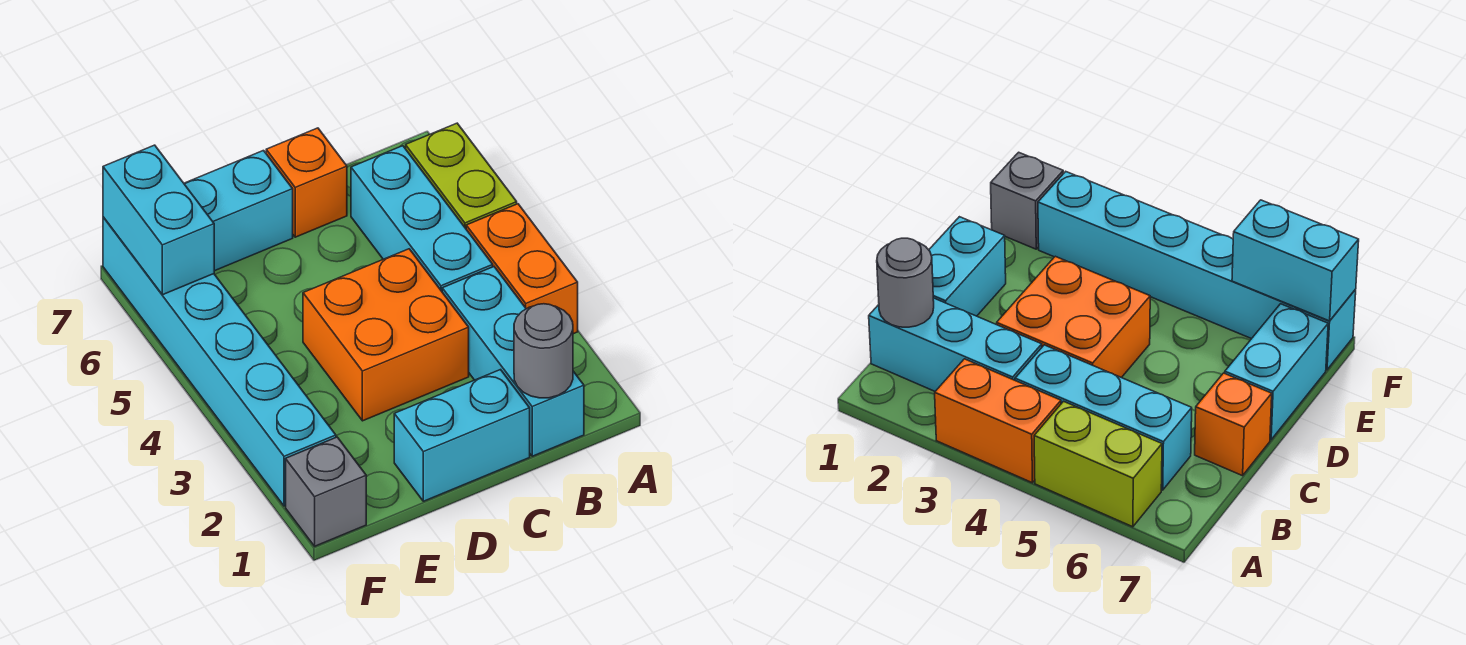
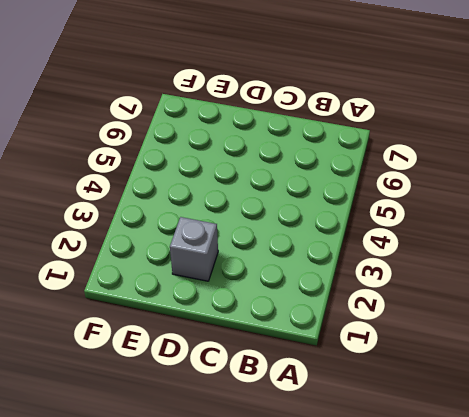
grey brick D2 level 1 -> grey brick F1 level 1
none -> orange brick A3:A4 level 1
none -> lime brick A5:A6 level 1
none -> cyan brick B1:B3 level 1

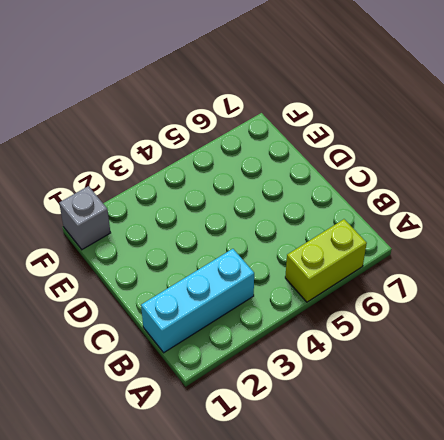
none -> orange brick A3:A4 level 1
none -> cyan brick B4:B6 level 1
none -> cyan brick C1:D1 level 1

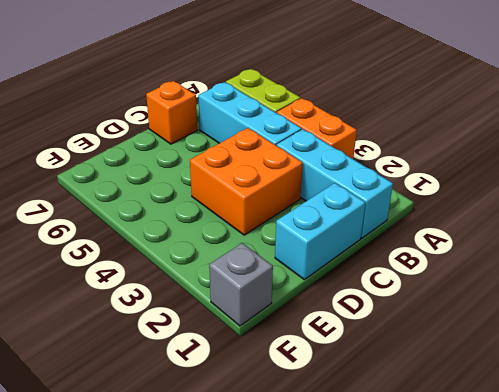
none -> cyan brick D7:E7 level 1
none -> cyan brick F2:F7 level 1
none -> grey round brick B1 level 2

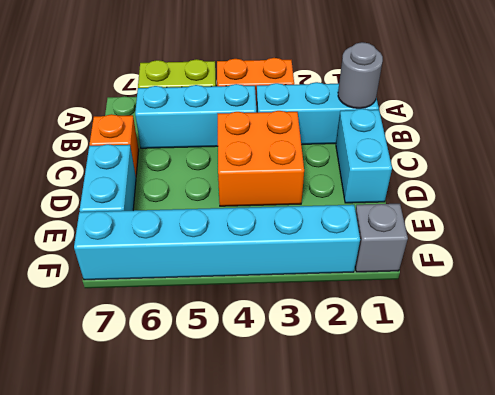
none -> cyan brick F6:F7 level 2

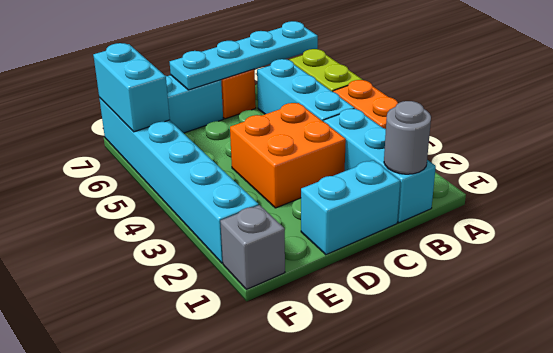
cyan plate A7:D7 level 2 -> none

